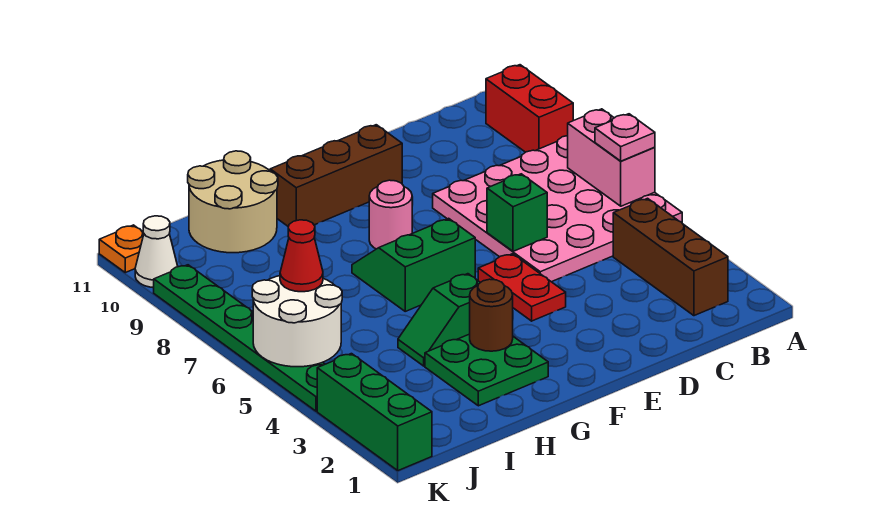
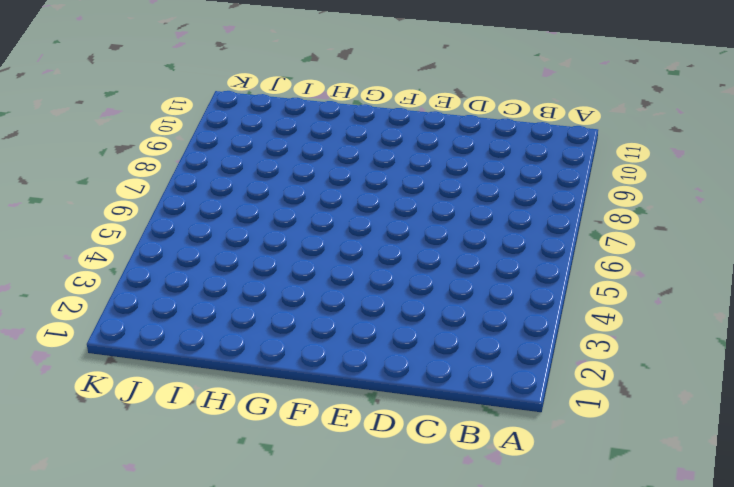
none -> pink plate A5:D8 level 1
none -> red brick A9:A10 level 1
none -> brown brick B2:B4 level 1

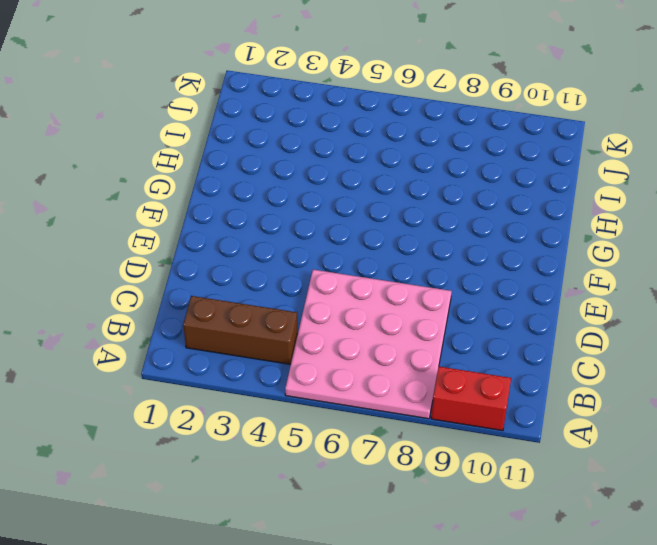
none -> red plate E4:E5 level 1
none -> brown brick E10:G10 level 1
none -> green slope F6:G7 level 1 top 6

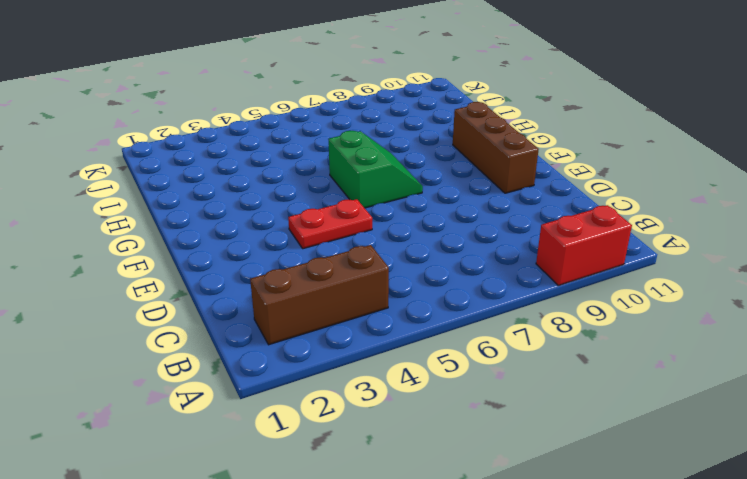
none -> pink plate A5:D8 level 1
none -> pink round brick F8 level 1
none -> green plate G2:H3 level 1

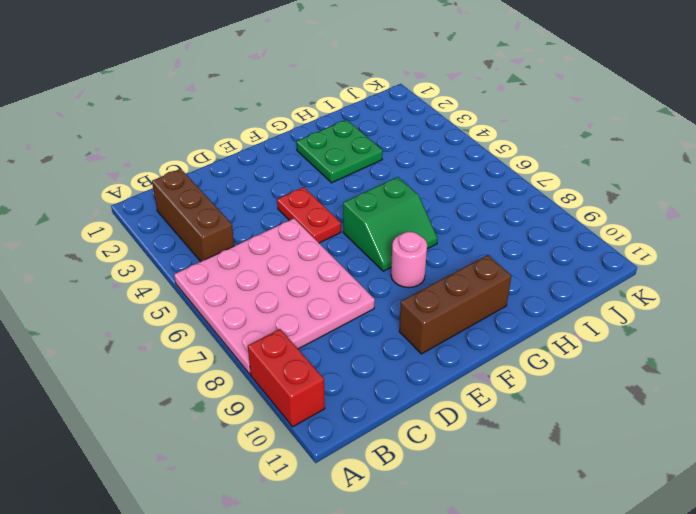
none -> green slope G4:H4 level 1 top G
none -> tan round brick H10:I11 level 1
none -> green brick K1:K3 level 1

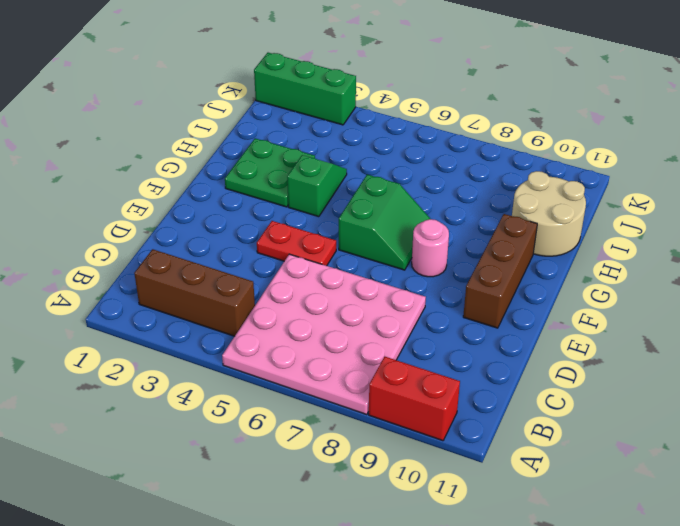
none -> green plate K4:K9 level 1
none -> white cone K10 level 1
none -> orange plate K11 level 1

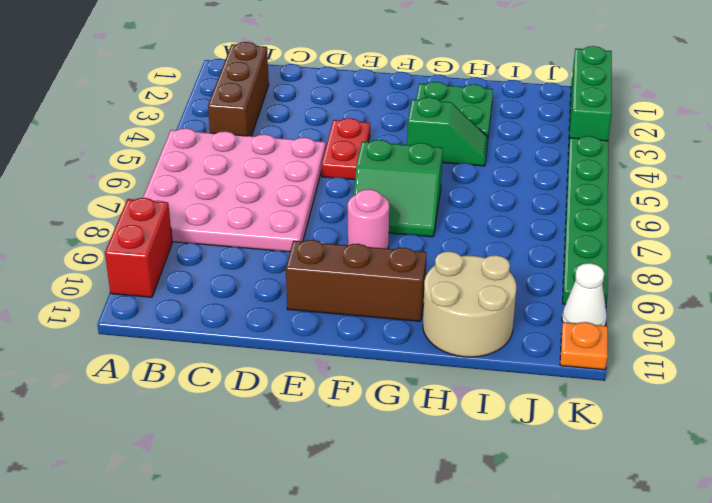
none -> pink brick A6:A7 level 2
none -> green brick D6 level 2
none -> brown round brick G3 level 2

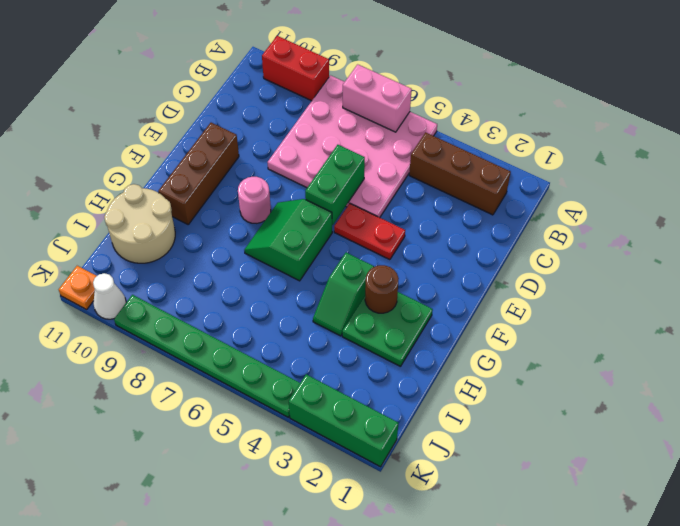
green brick D6:E6 level 2 -> green brick D6 level 2
none -> white round brick J5:K6 level 2
none -> pink plate A6 level 3
none -> red cone J6 level 3

